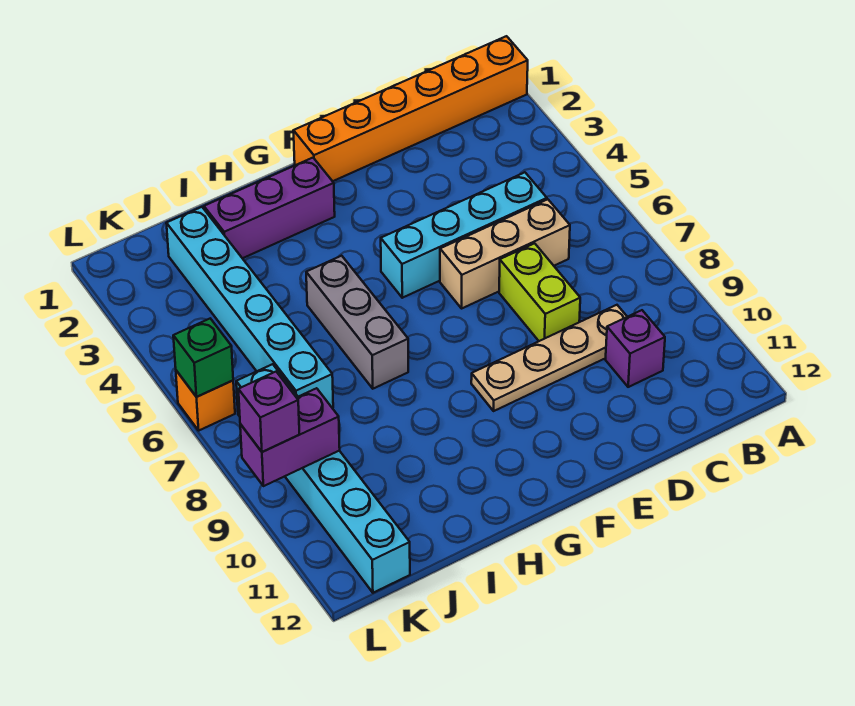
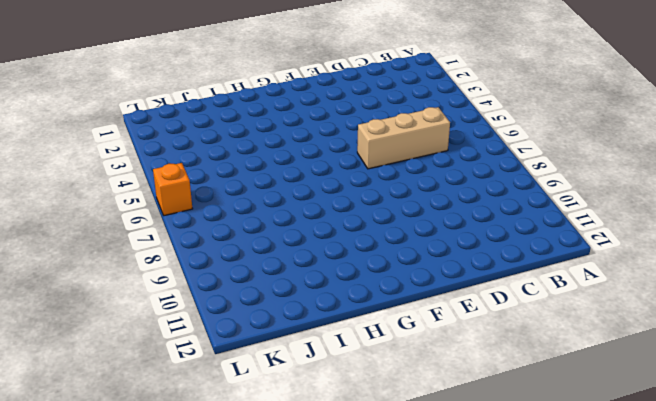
none -> orange brick A1:F1 level 1
none -> cyan brick C5:F5 level 1
none -> tan plate C9:F9 level 1

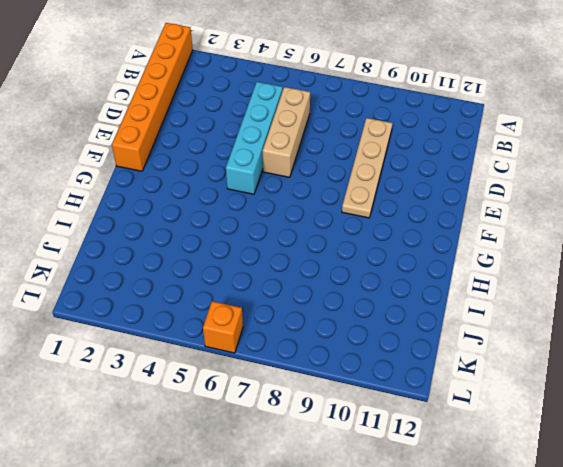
none -> purple brick C10 level 1
none -> lime brick D7:D8 level 1
none -> purple brick G2:I2 level 1

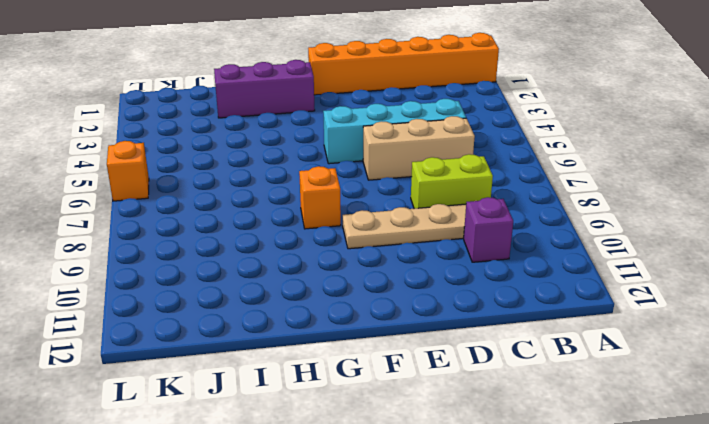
lime brick C8:D8 level 1 -> lime brick D7:D8 level 1
orange brick G8 level 1 -> none
none -> grey brick H5:H7 level 1
none -> cyan brick J2:J7 level 1
none -> cyan brick K7:K12 level 1

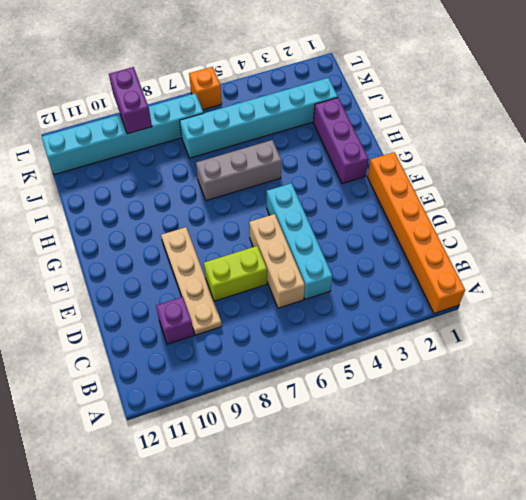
none -> green brick L6 level 2
none -> purple brick L9 level 3

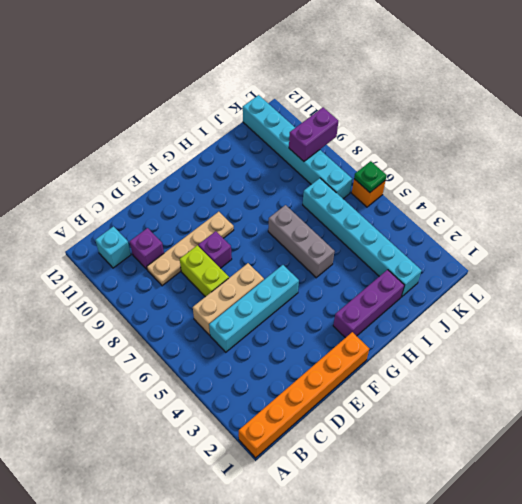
cyan brick B11 level 1 -> none
purple brick E8 level 1 -> purple brick L9 level 3
green plate L6 level 2 -> green brick L6 level 2

